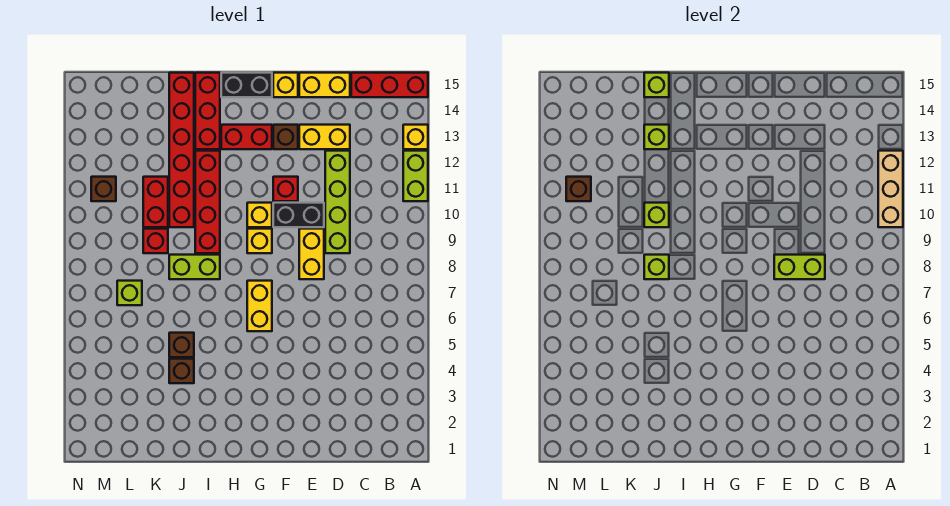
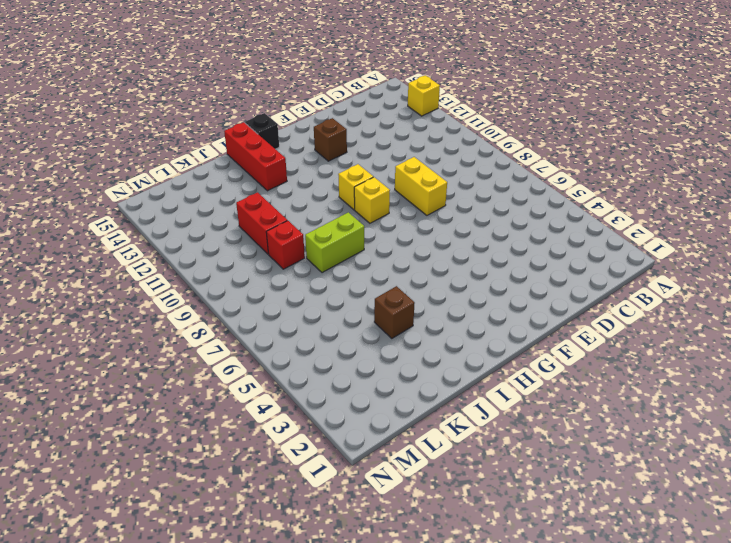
black brick H15 level 1 -> black brick G15:H15 level 1
none -> lime brick A11:A12 level 1
none -> red brick A15:C15 level 1
none -> lime brick D9:D12 level 1
none -> yellow brick D13:E13 level 1

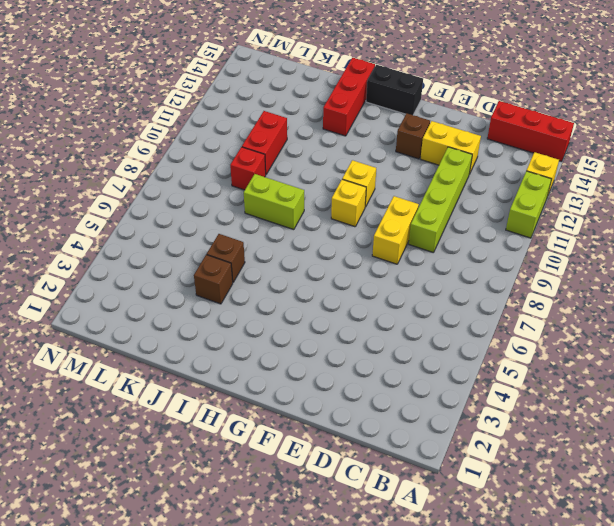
none -> yellow brick D15:E15 level 1
none -> black brick E10:F10 level 1
none -> red brick F11 level 1
none -> yellow brick F15 level 1

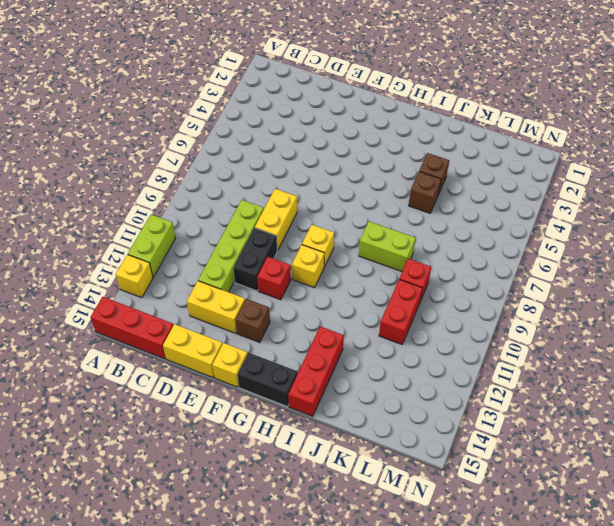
black brick E10:E11 level 1 -> black brick E10:F10 level 1
none -> yellow brick G6:G7 level 1
none -> red brick G13:H13 level 1
none -> red brick I9:I12 level 1
none -> red brick J10:J15 level 1

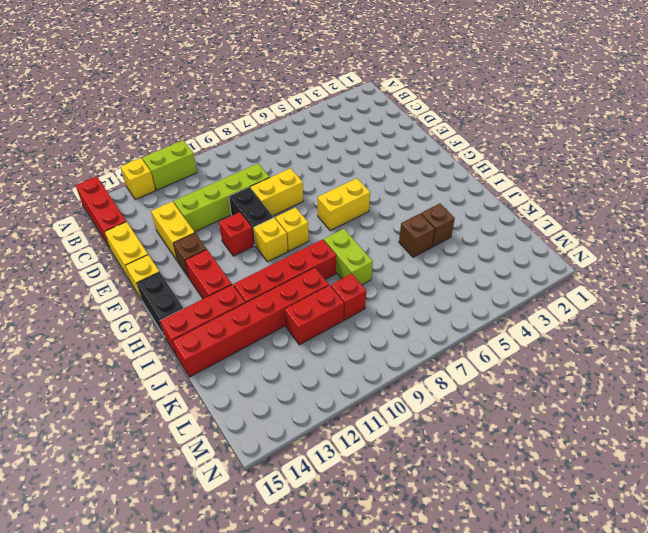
none -> lime brick L7 level 1
none -> brown brick M11 level 1
none -> tan brick A10:A12 level 2
none -> lime brick D8:E8 level 2

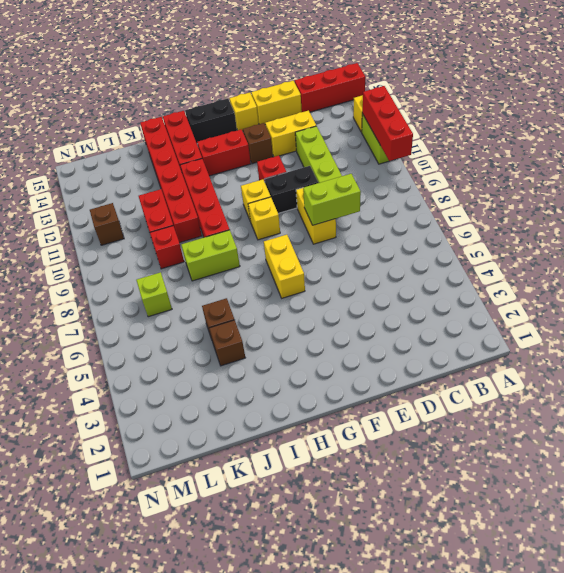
red brick A10:A12 level 2 -> tan brick A10:A12 level 2
none -> lime brick J8 level 2
none -> lime brick J10 level 2
none -> lime brick J13 level 2
none -> lime brick J15 level 2

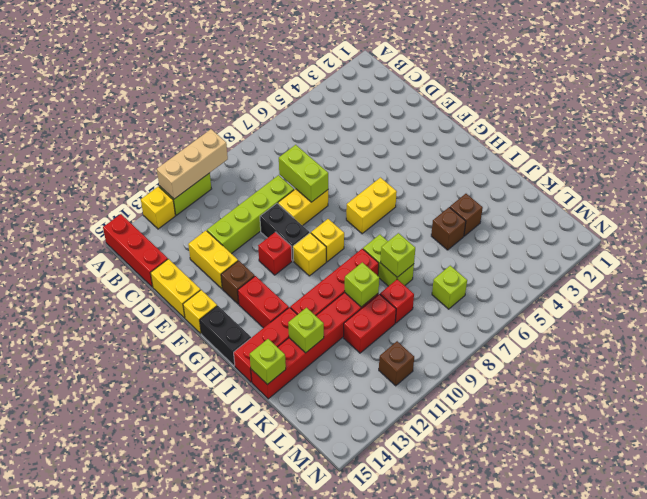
none -> brown brick M11 level 2

